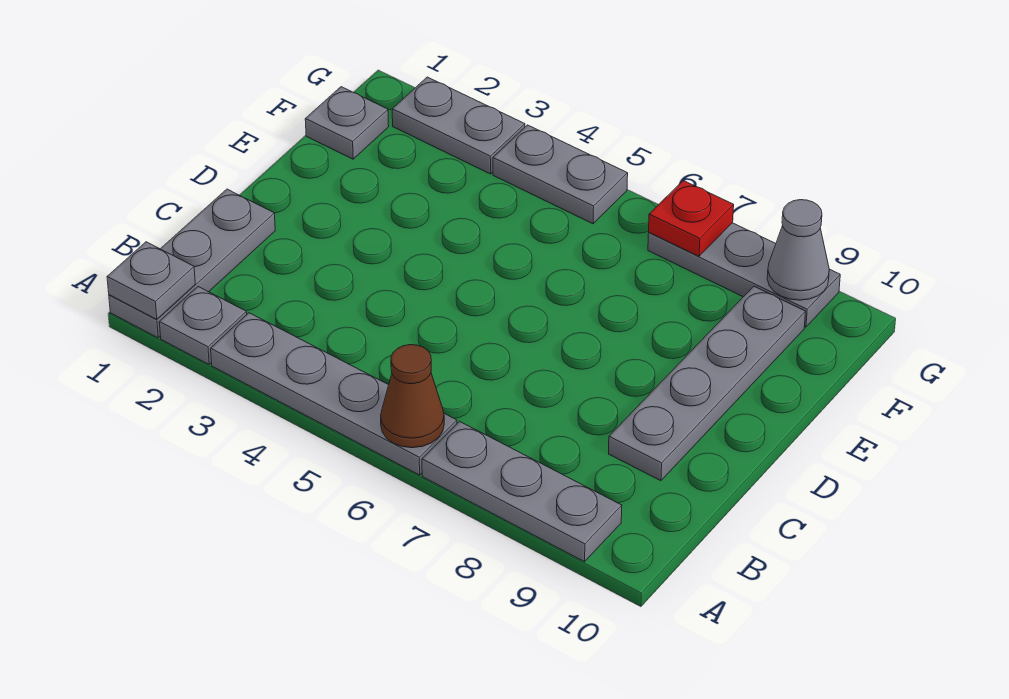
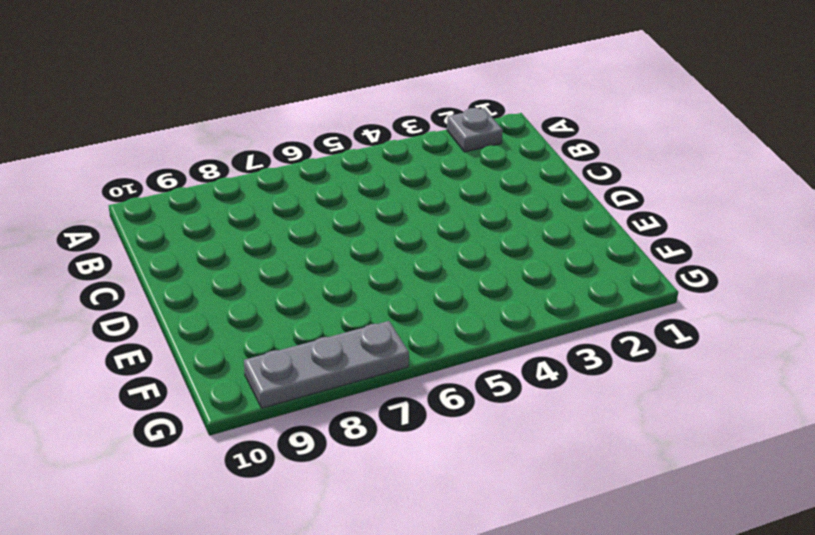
none -> grey plate A1:C1 level 1
none -> grey plate A3:A6 level 1
none -> grey plate A7:A9 level 1

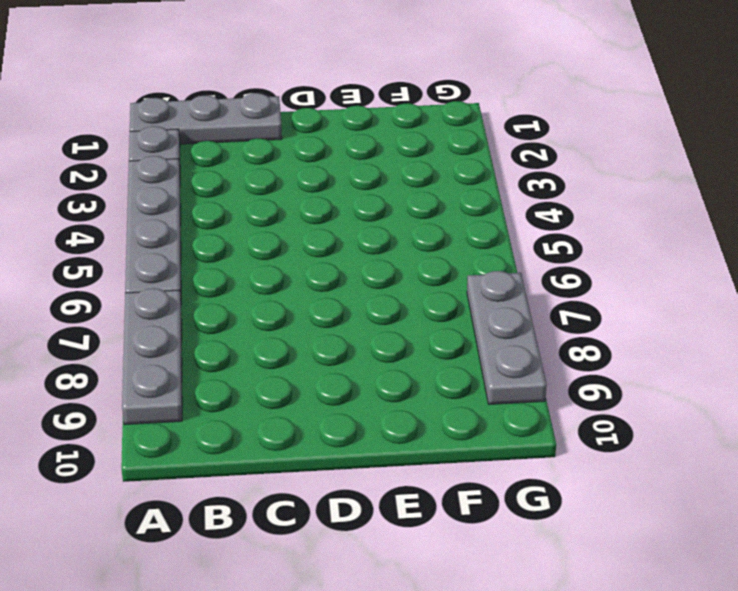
none -> grey plate C9:F9 level 1
none -> grey plate F1 level 1
none -> grey plate G2:G3 level 1

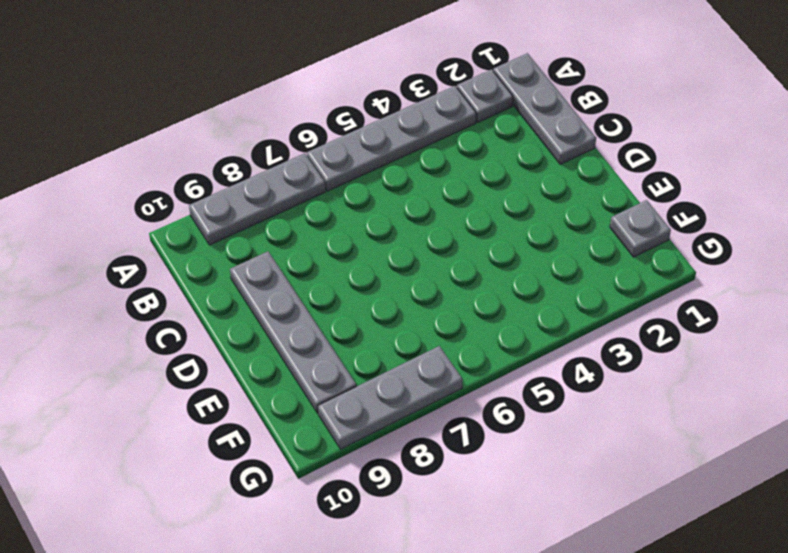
none -> grey plate G2:G3 level 1
none -> grey plate G4:G5 level 1
none -> grey plate A1 level 2

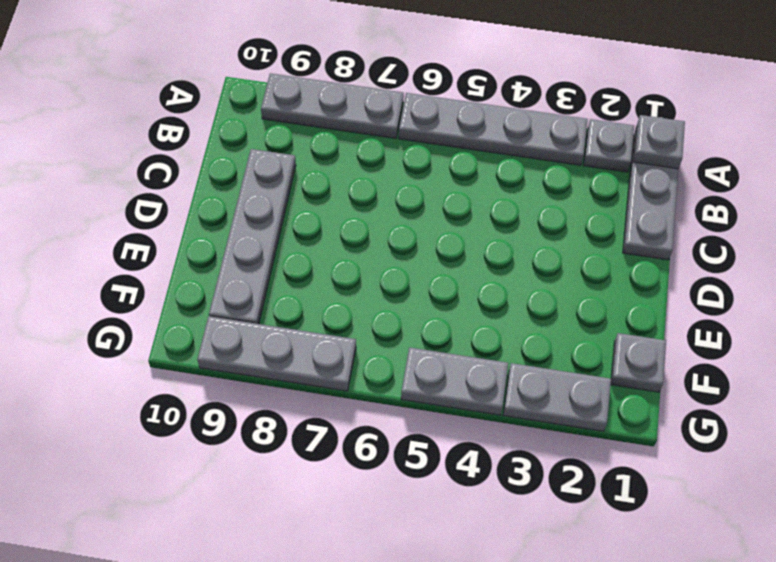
none -> brown cone A6 level 2
none -> red plate G7 level 2
none -> grey cone G9 level 2

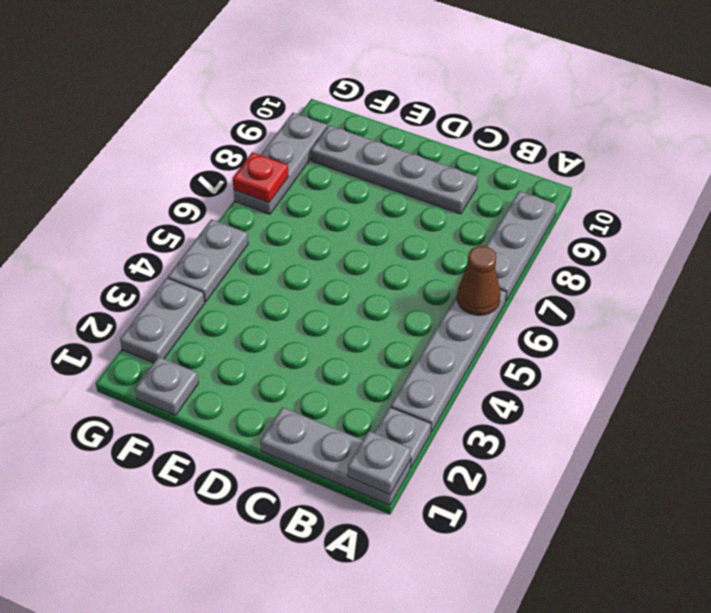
none -> grey cone G9 level 2

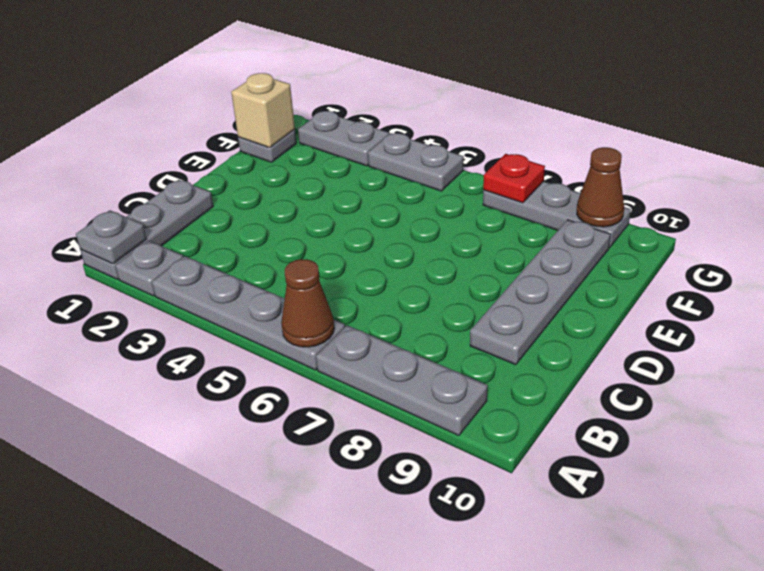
tan brick F1 level 2 -> none
brown cone G9 level 2 -> grey cone G9 level 2

